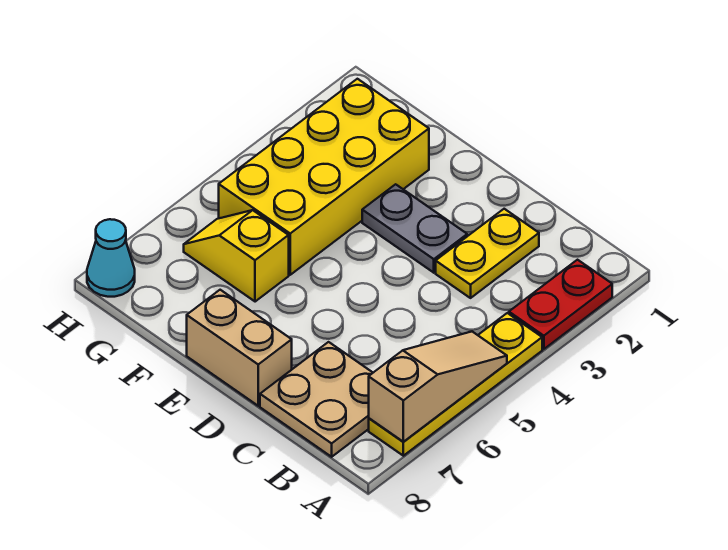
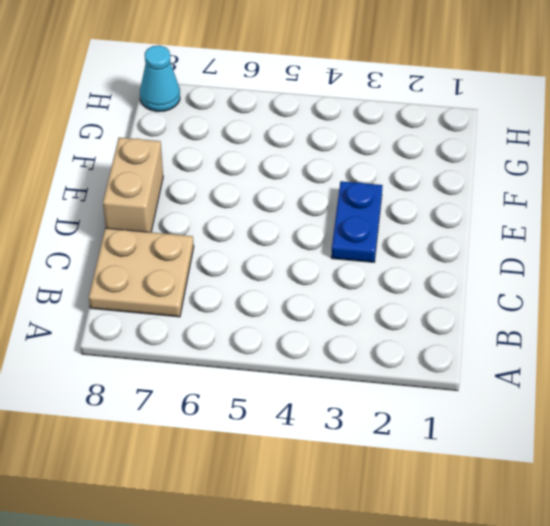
blue plate D3:E3 level 1 -> grey plate D3:E3 level 1
none -> red plate A2:A3 level 1
none -> yellow plate A4:A7 level 1

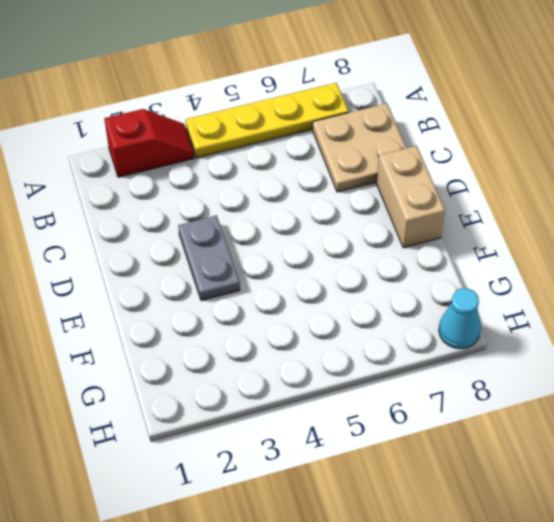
red slope A2:A3 level 1 top 2 -> red plate A2:A3 level 1
none -> yellow plate C2:C3 level 1
none -> yellow brick F2:G5 level 1

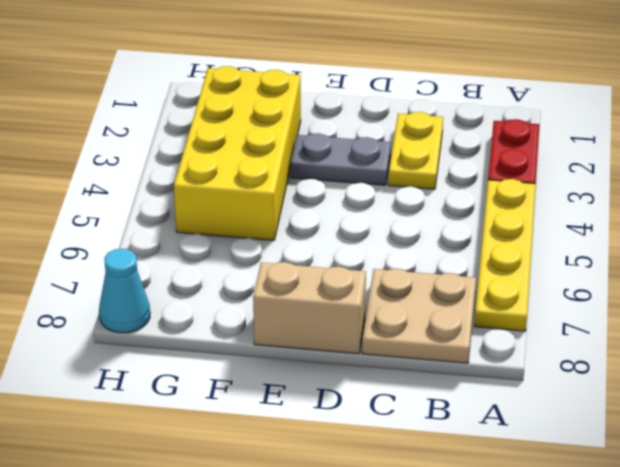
none -> yellow slope F6:G6 level 1 top F
none -> tan slope A5:A7 level 2 top 7

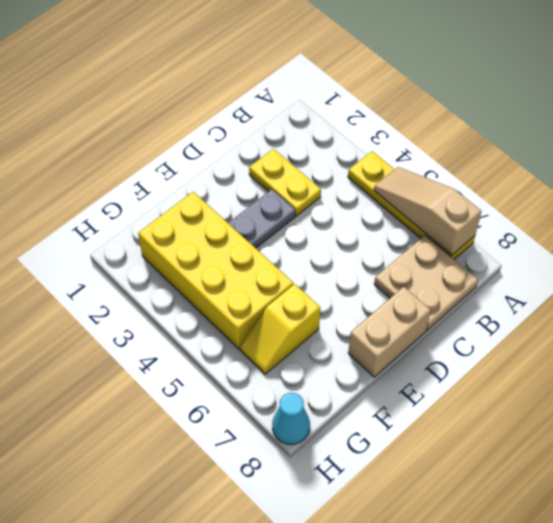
none -> red plate A2:A3 level 1

